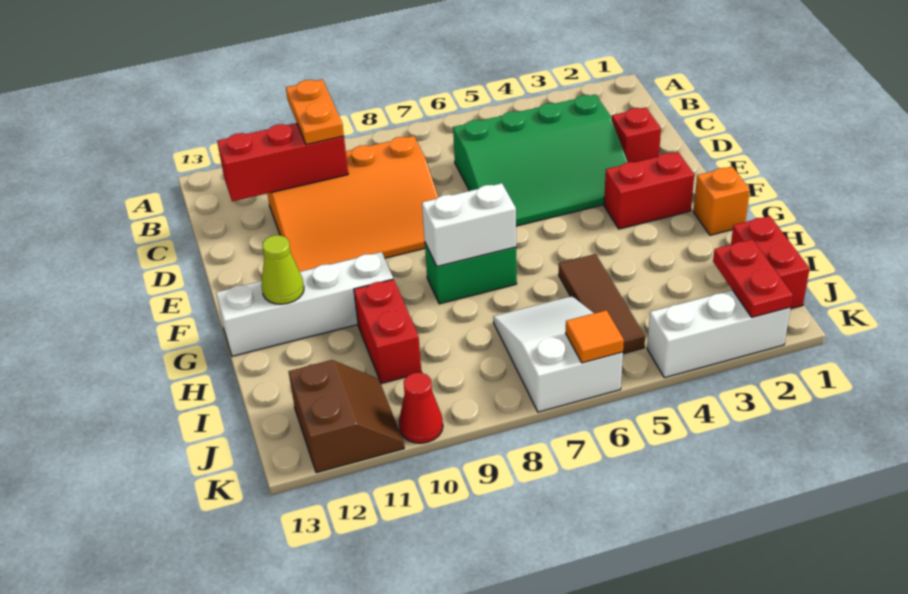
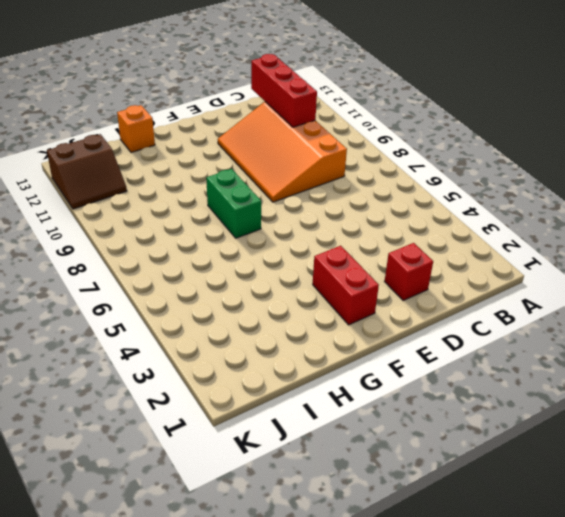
orange brick H13 level 1 -> orange brick G1 level 1
none -> green slope C3:E6 level 1 top C
none -> white brick G10:G13 level 1
none -> brown tile H5:J5 level 1

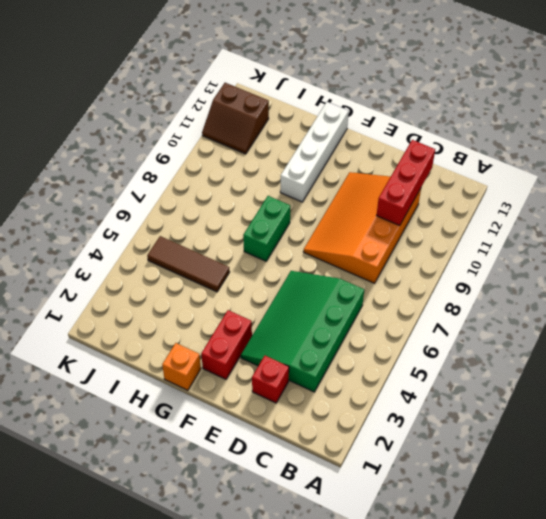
none -> red brick H10:I10 level 1
none -> red brick I1:J1 level 1
none -> white slope I6:K7 level 1 top K

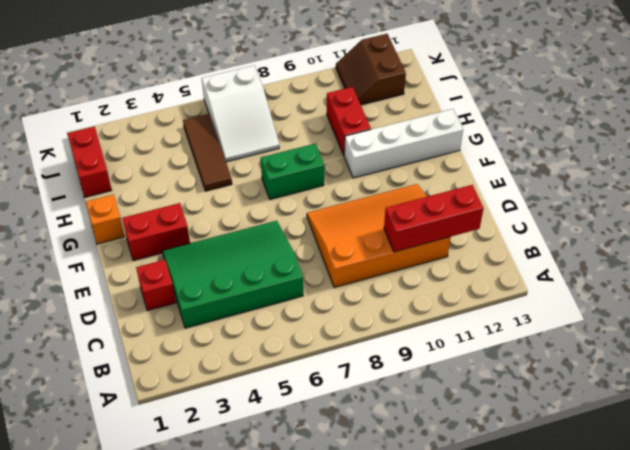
none -> white brick K2:K4 level 1
none -> red cone K10 level 1
none -> white brick G7:G8 level 2

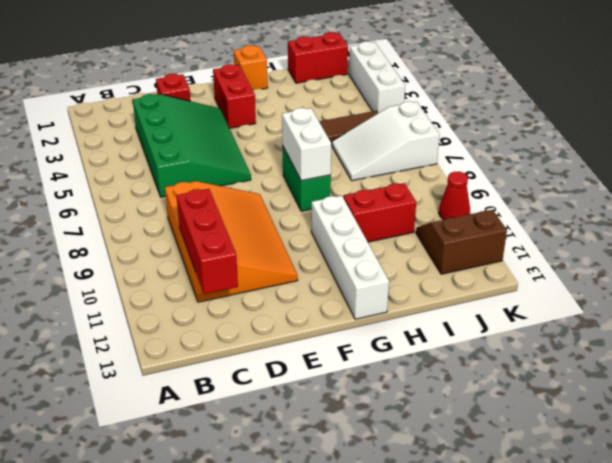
none -> lime cone G12 level 2
none -> red plate J2:K2 level 2
none -> orange tile K6 level 2

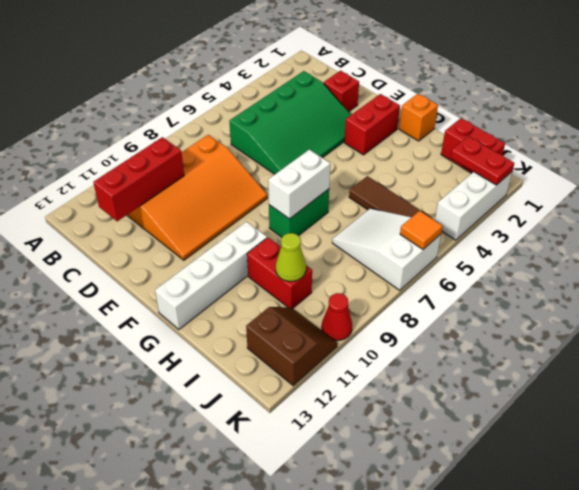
lime cone I10 level 2 -> lime cone G12 level 2
none -> orange plate B10:C10 level 3

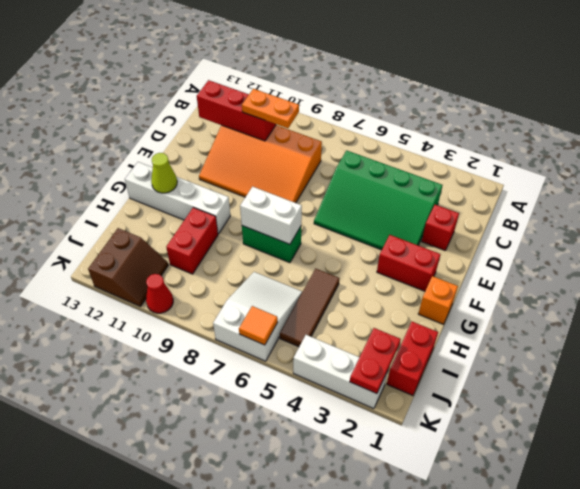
orange plate C9:C10 level 3 -> orange plate B10:C10 level 3

